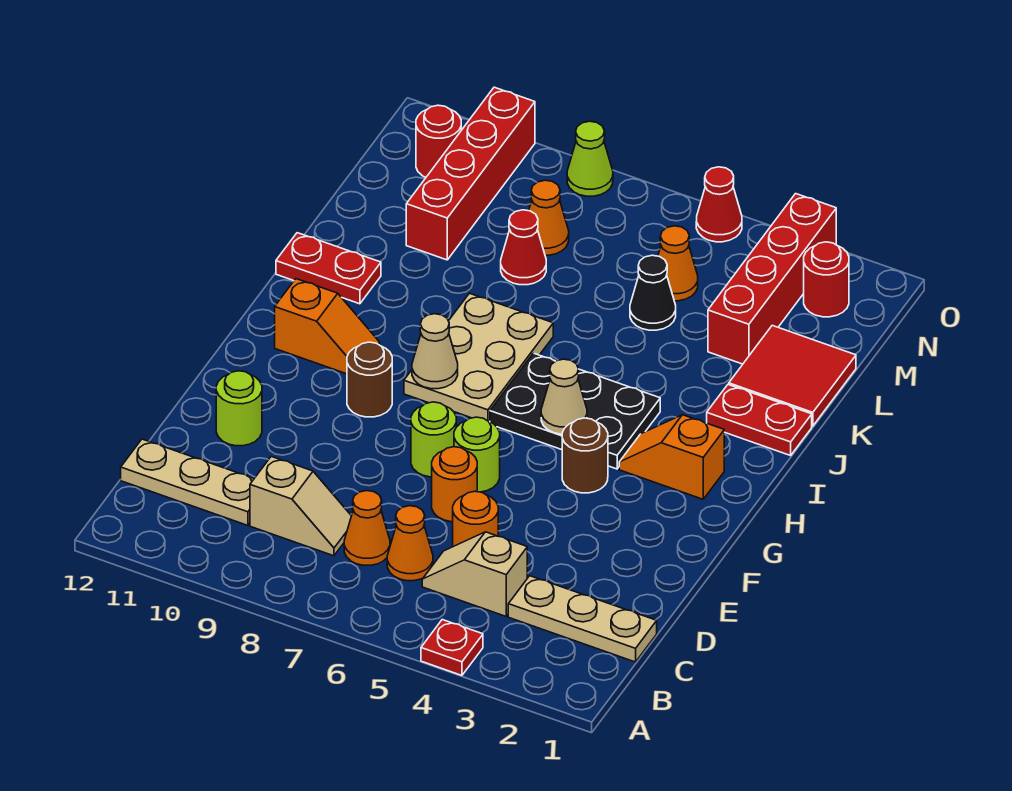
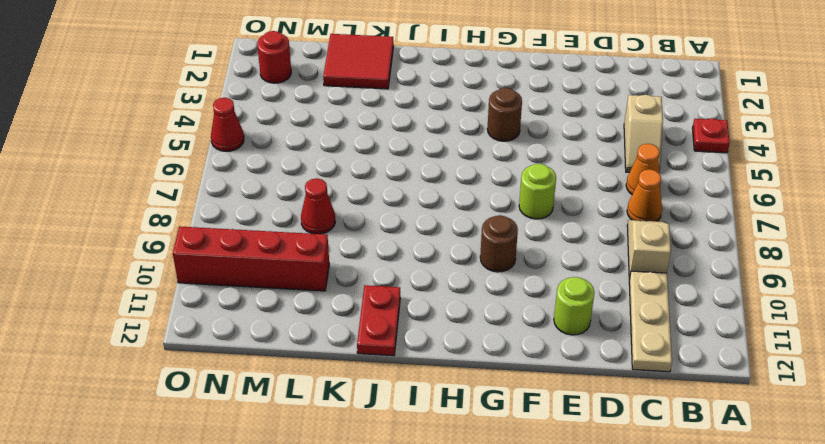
none -> tan plate C1:C3 level 1
none -> orange round brick D5 level 1
none -> orange round brick E6 level 1
none -> lime round brick F6 level 1

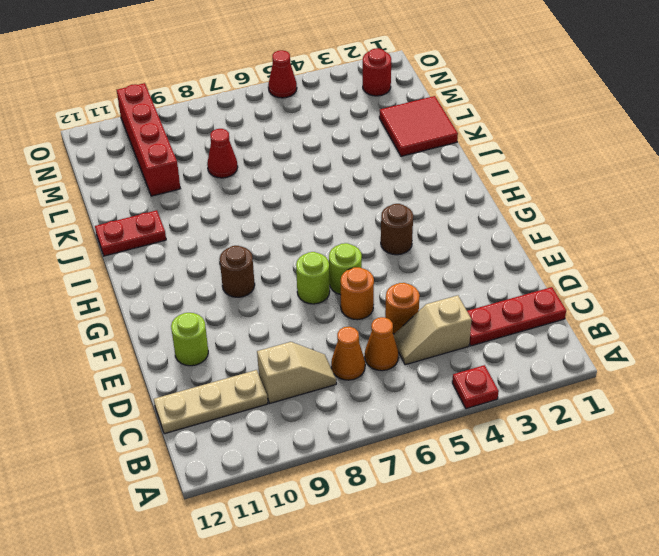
red plate C1:C3 level 1 -> tan plate C1:C3 level 1
none -> orange slope H2:H3 level 1 top 2
none -> black plate H4:I6 level 1
none -> tan plate H7:J8 level 1
none -> orange slope H10:H11 level 1 top 11

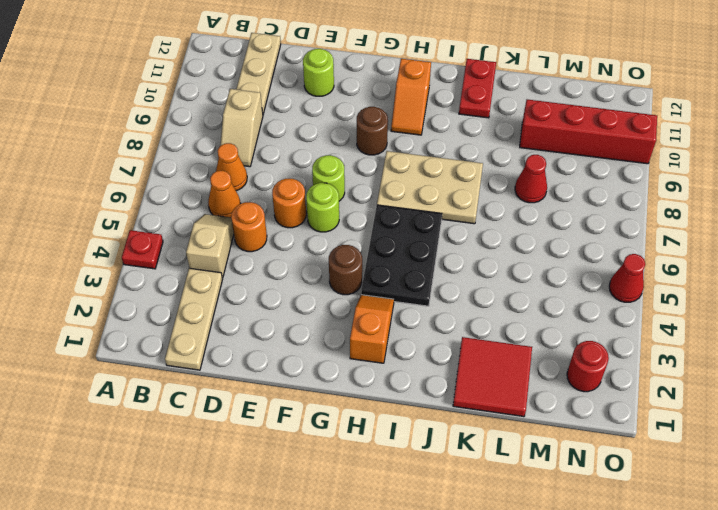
none -> red plate J1:J2 level 1
none -> red brick L3:O3 level 1
none -> black cone L5 level 1
none -> orange cone M5 level 1

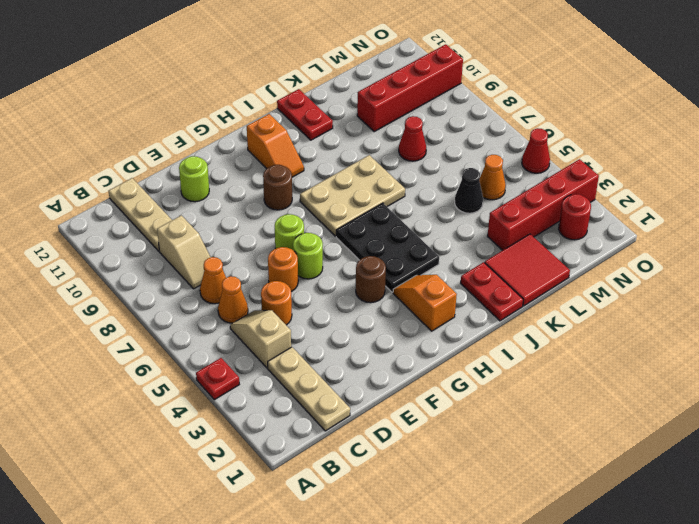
none -> orange cone M8 level 1
none -> red round brick N11 level 1
none -> lime cone O8 level 1
none -> tan cone H5 level 2

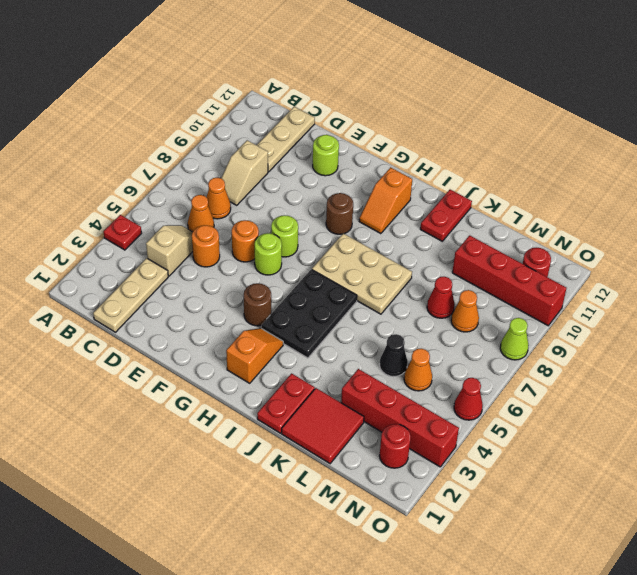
none -> tan cone H5 level 2
none -> tan cone H8 level 2

